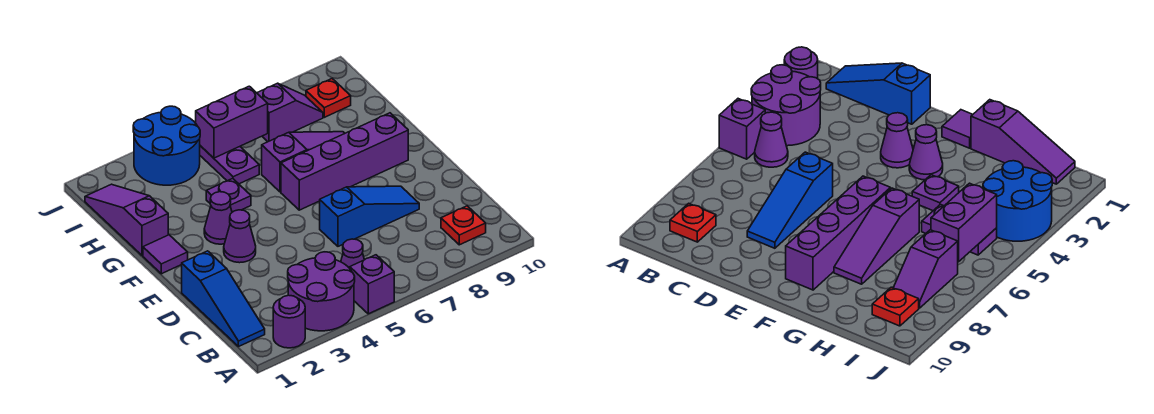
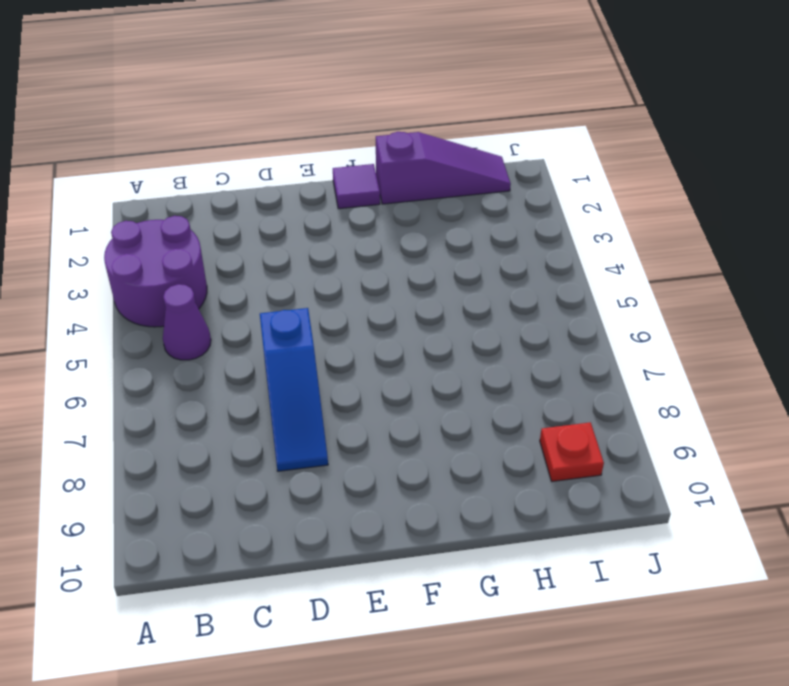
none -> purple round brick A2 level 1
none -> purple brick A5 level 1
none -> blue slope B1:D1 level 1 top D

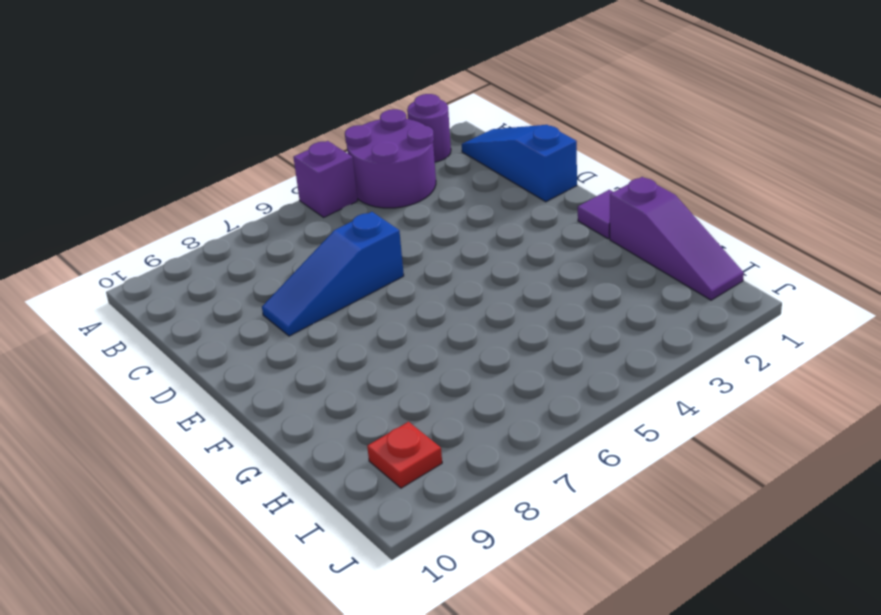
none -> purple cone B5 level 1
none -> red plate B9 level 1
none -> purple cone E3 level 1

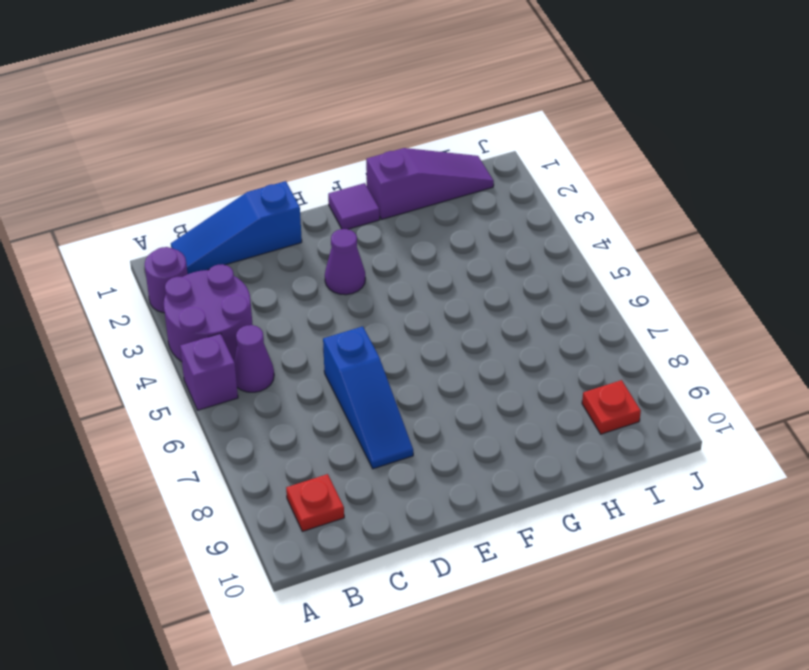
none -> purple cone F3 level 1
none -> purple brick F6:F9 level 1
none -> purple plate G4 level 1

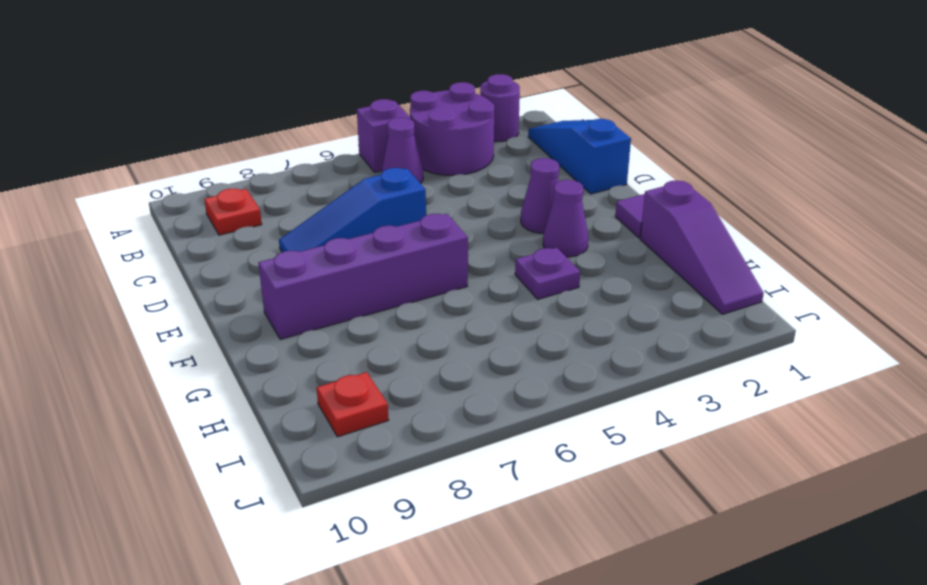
none -> purple slope G6:G8 level 1 top 6
none -> purple plate H5:I5 level 1
none -> blue round brick I3:J4 level 1

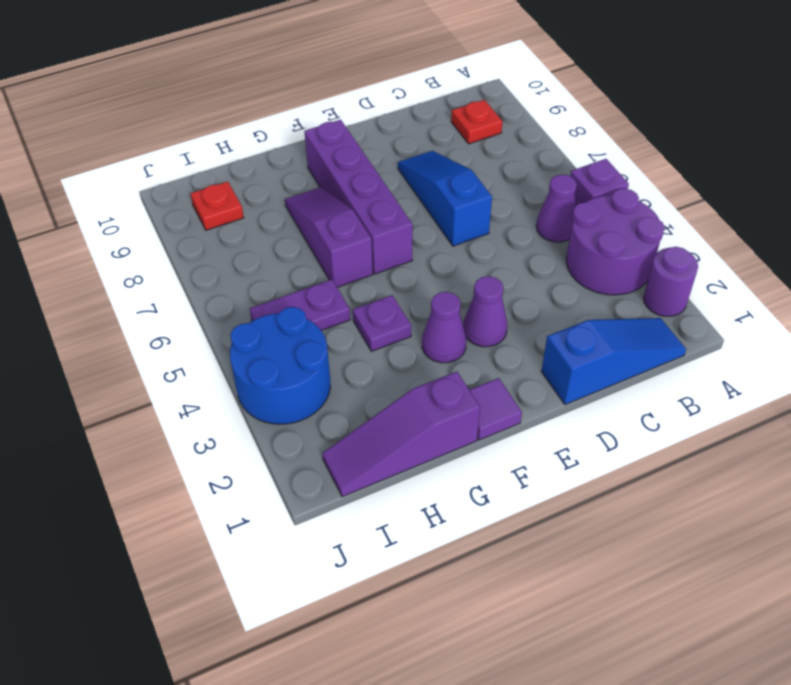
none -> purple slope I7:I8 level 1 top 7
none -> purple brick I5:I6 level 2

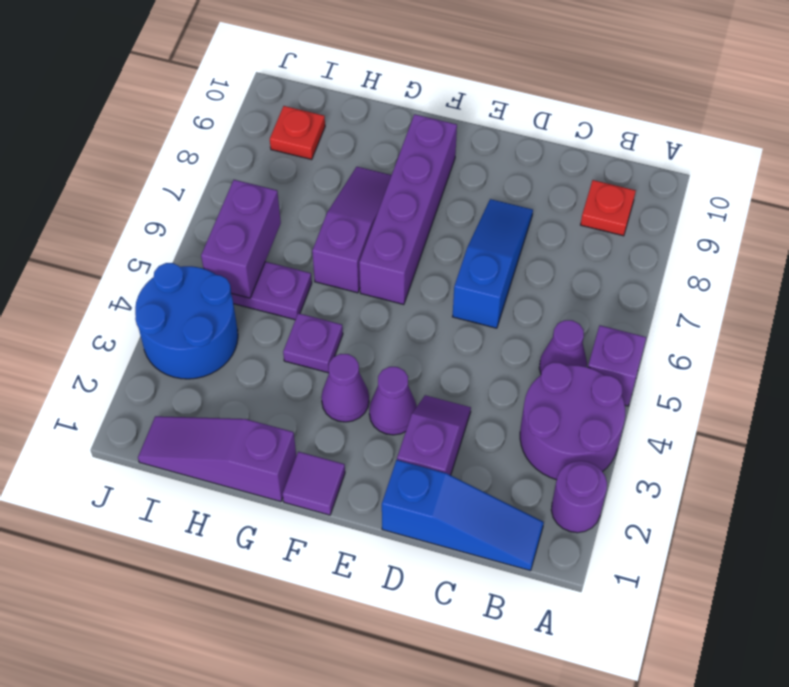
purple slope D2:D3 level 1 top 2 -> purple slope I7:I8 level 1 top 7

